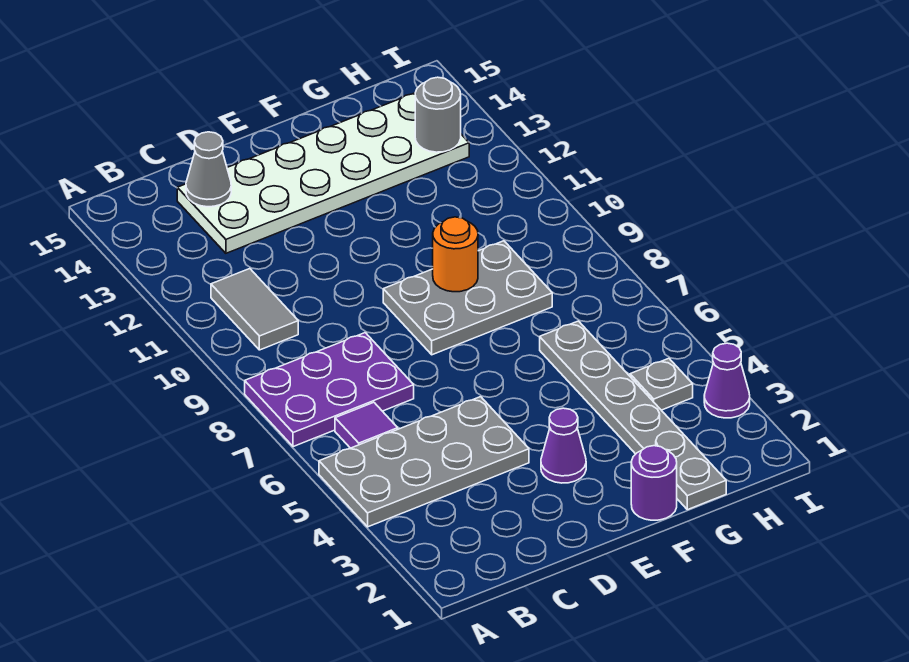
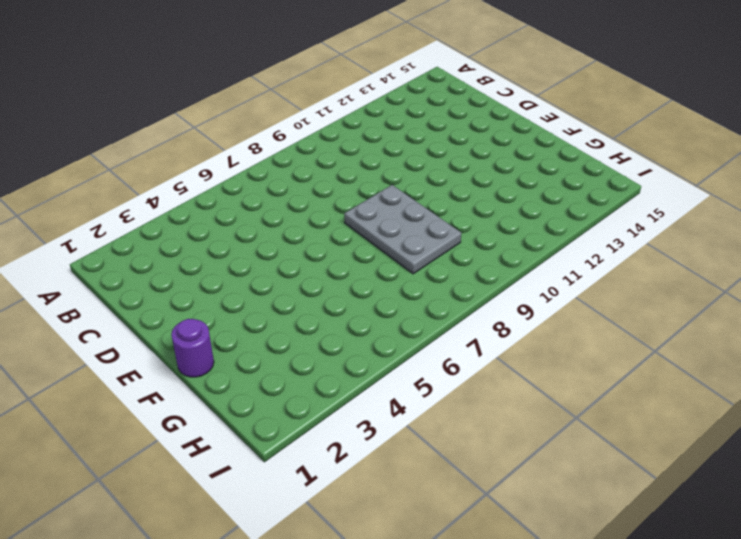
none -> grey plate A4:D5 level 1
none -> purple plate A7:C8 level 1
none -> purple tile B6 level 1

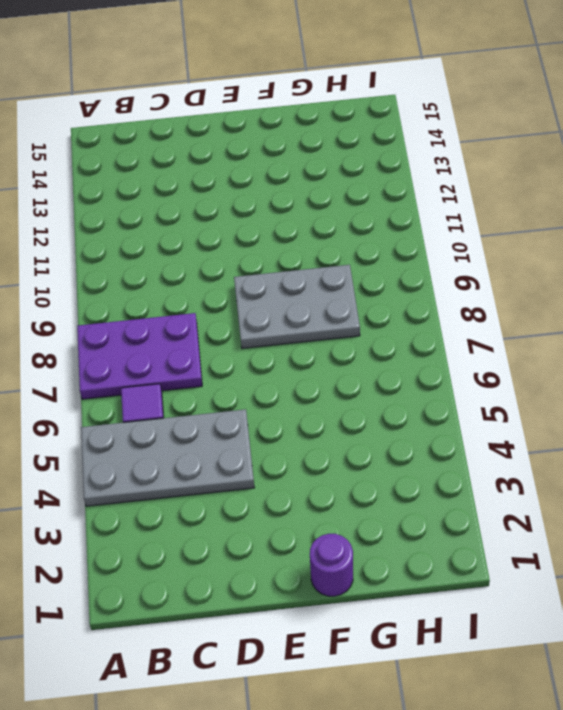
none -> grey tile B10:B11 level 1
none -> white plate C13:H14 level 1
none -> purple cone E3 level 1

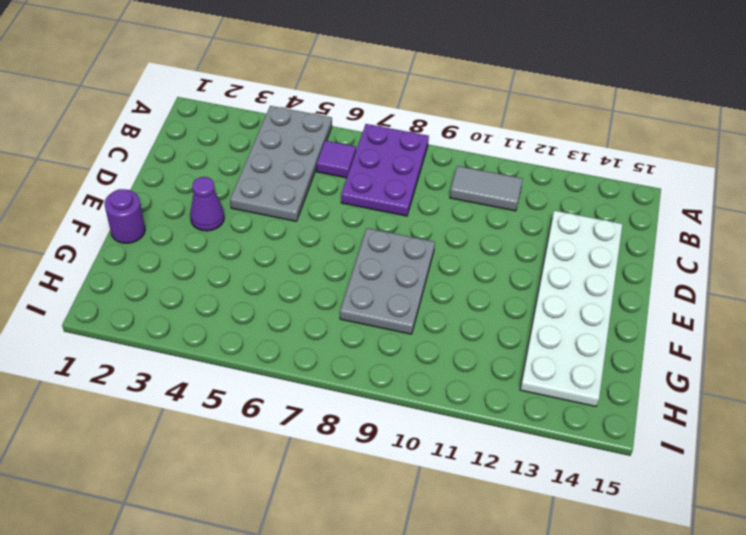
none -> grey plate G1:G6 level 1
none -> grey plate H4 level 1
none -> purple cone I3 level 1

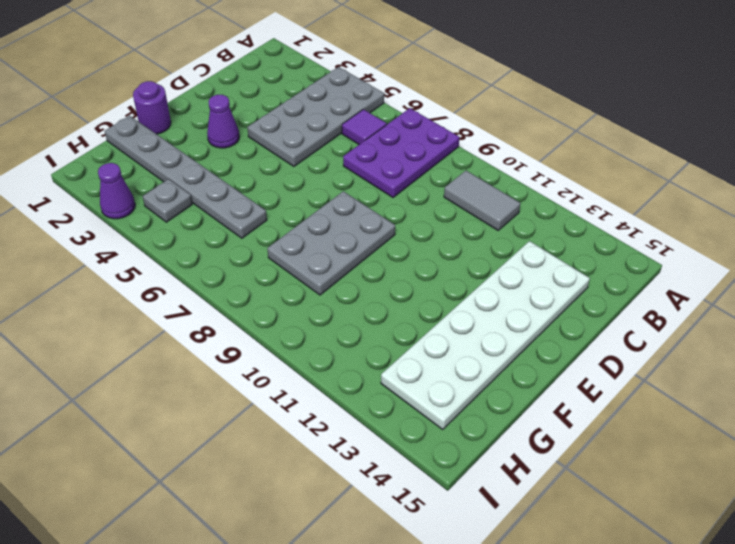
none -> grey cone C14 level 2
none -> orange round brick F9 level 2
none -> grey round brick H13 level 2

